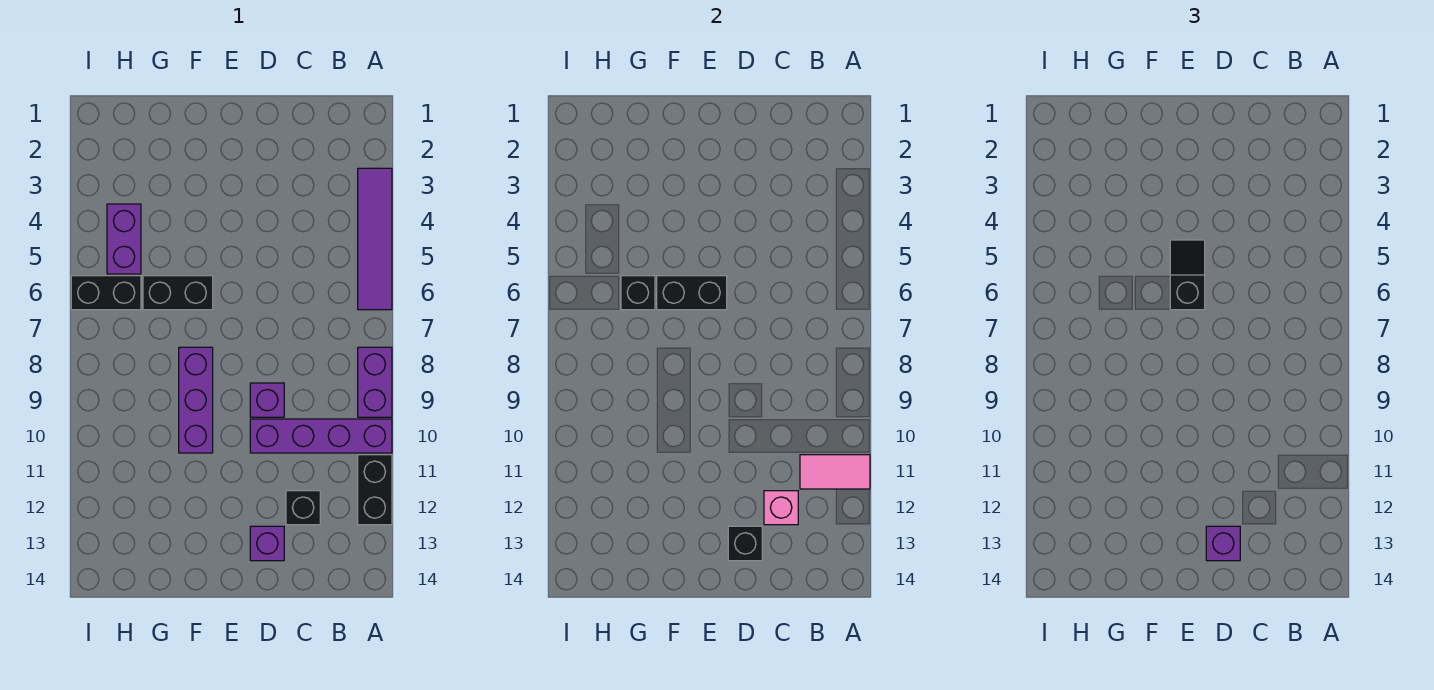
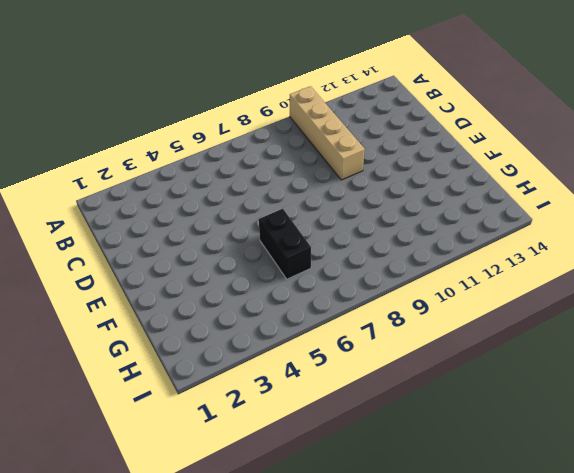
tan brick A10:D10 level 1 -> purple brick A10:D10 level 1
none -> purple tile A3:A6 level 1
none -> purple brick A8:A9 level 1
none -> black brick A11:A12 level 1

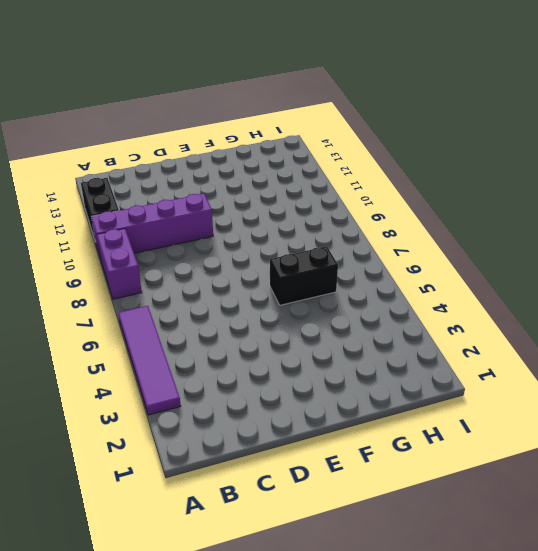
none -> black brick C12 level 1
none -> purple brick D9 level 1
none -> purple brick D13 level 1

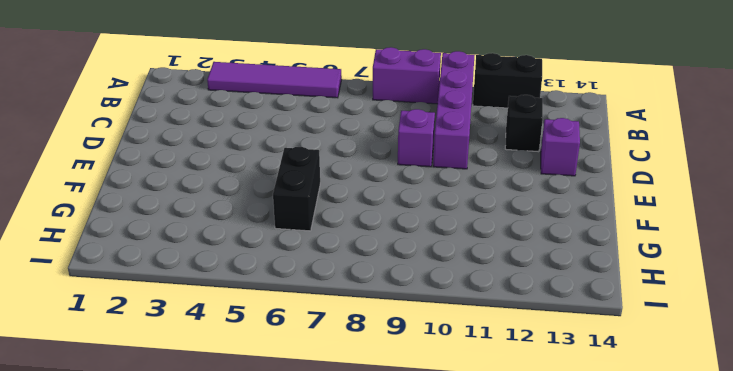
none -> purple brick F8:F10 level 1
none -> purple brick H4:H5 level 1
none -> black brick H6:I6 level 1

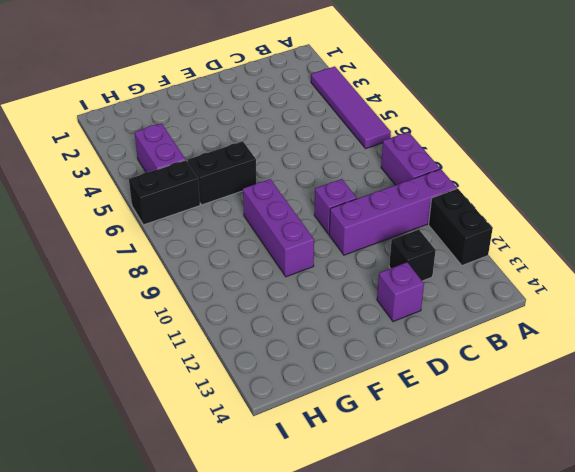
none -> pink tile A11:B11 level 2
none -> pink brick C12 level 2
none -> black brick D13 level 2

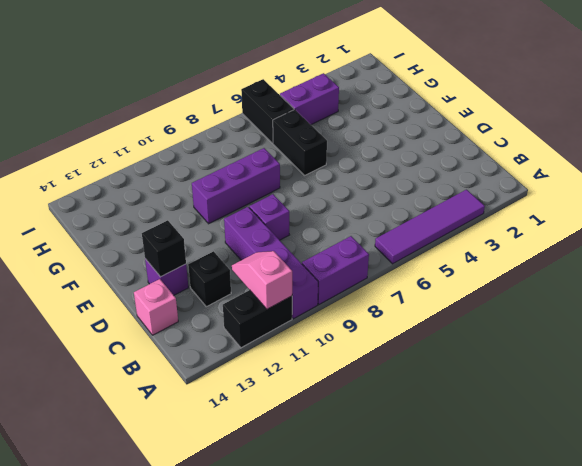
pink slope A11:B11 level 2 top A -> pink tile A11:B11 level 2
pink brick C14 level 1 -> pink brick C12 level 2
none -> black brick E6:F6 level 2
none -> black brick G6 level 2
none -> purple brick D13 level 3

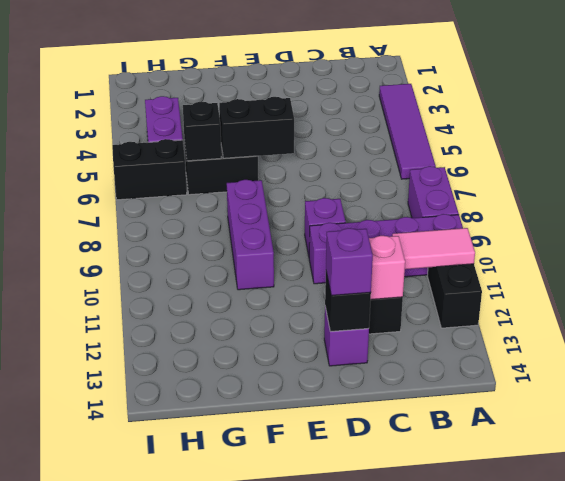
none -> black slope E5:E6 level 3 top 6

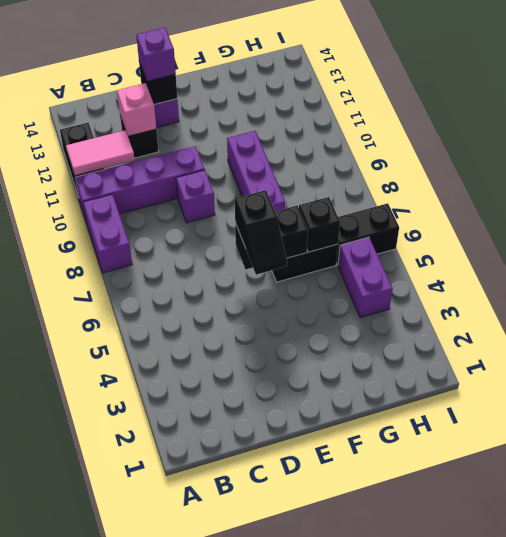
none -> purple tile A3:A6 level 1

